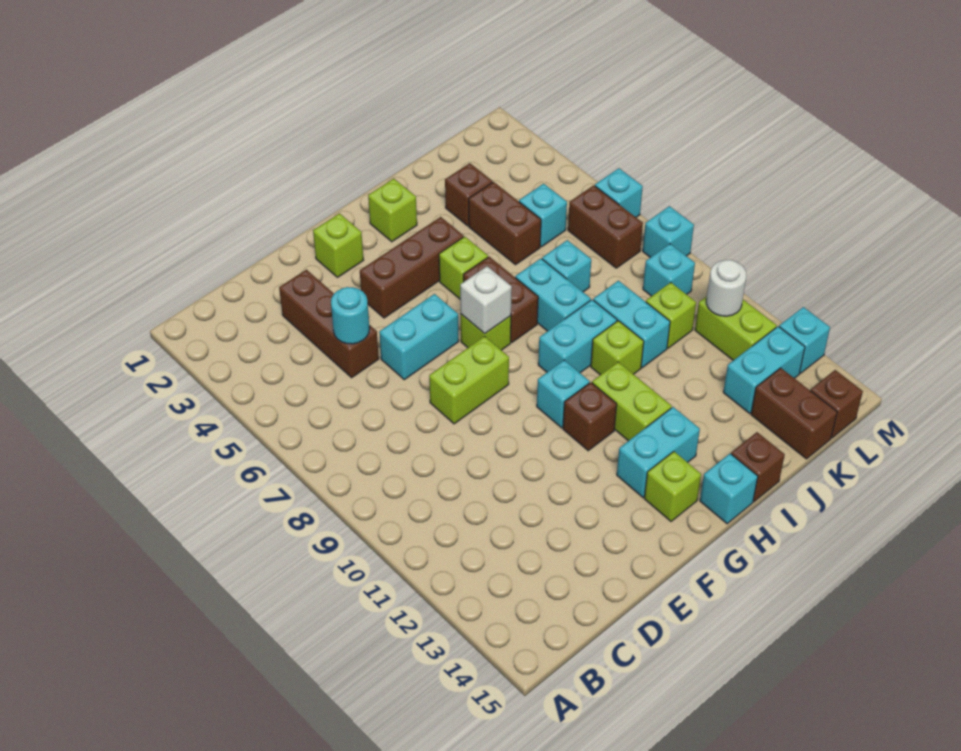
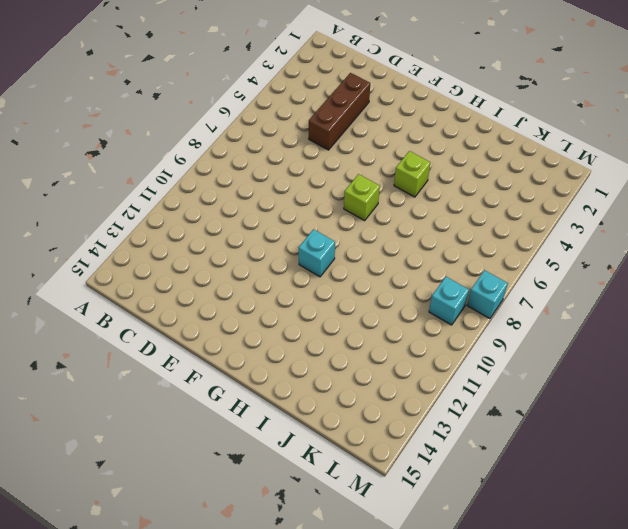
none -> cyan brick E6:F6 level 1
none -> lime brick E8:F8 level 1
none -> lime brick F2 level 1
none -> brown brick F4:H4 level 1

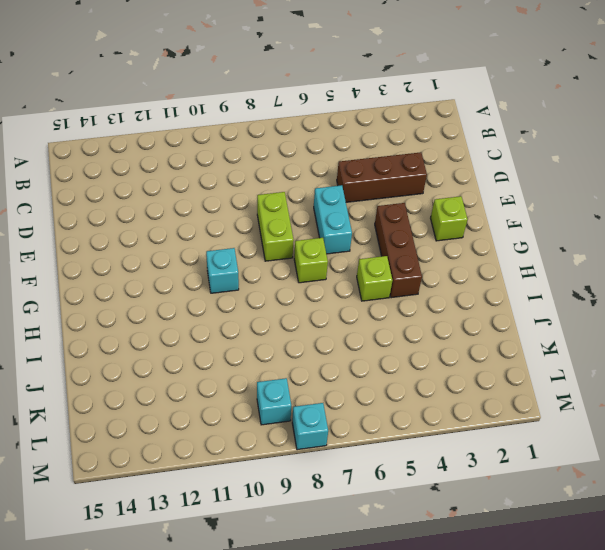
none -> brown brick G11 level 1
none -> cyan brick G13:H13 level 1
none -> lime brick G14 level 1
none -> lime brick H2 level 1

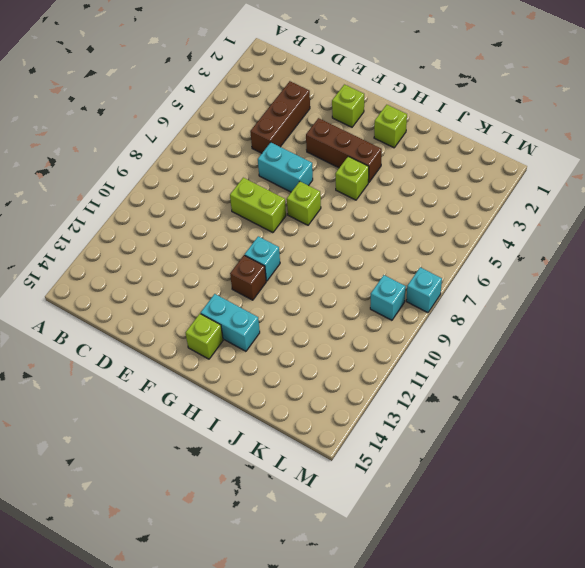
none -> brown brick H6:H7 level 1
none -> cyan brick H9:I9 level 1
none -> lime brick H11:H12 level 1
none -> cyan brick H15 level 1

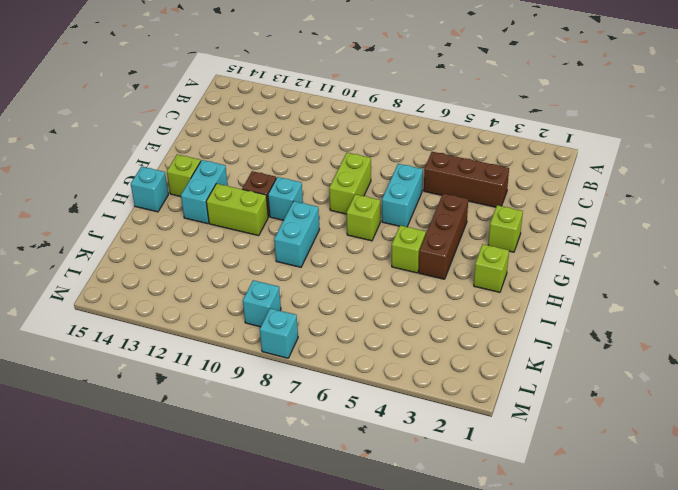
none -> brown brick H6:H7 level 1
none -> cyan brick I7:I8 level 1
none -> lime brick I10 level 1
none -> brown brick I15 level 1

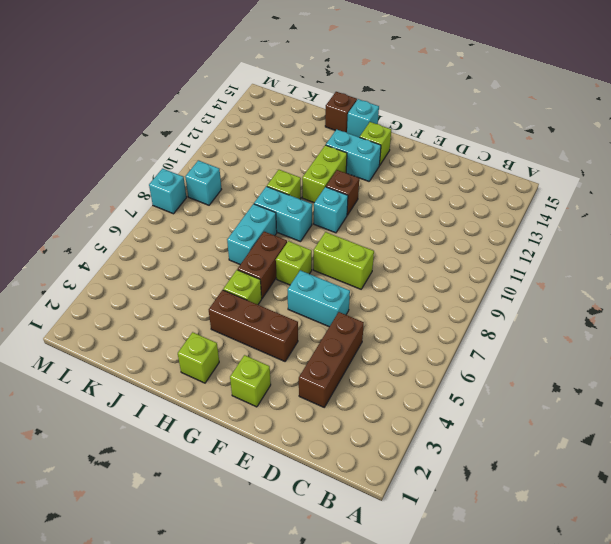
none -> brown brick J3 level 1
none -> brown brick J4:J5 level 1
none -> cyan brick J7 level 1
none -> cyan brick J9:J10 level 1

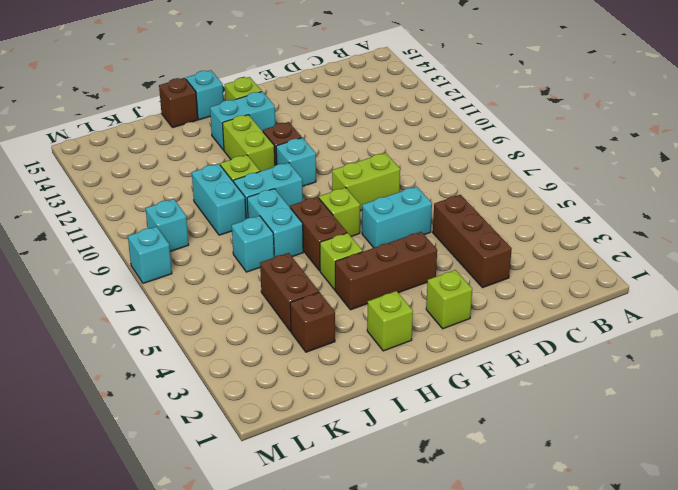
none -> cyan brick K5 level 1
none -> lime brick K10 level 1
none -> cyan brick K13:L13 level 1
none -> brown brick K14:K15 level 1

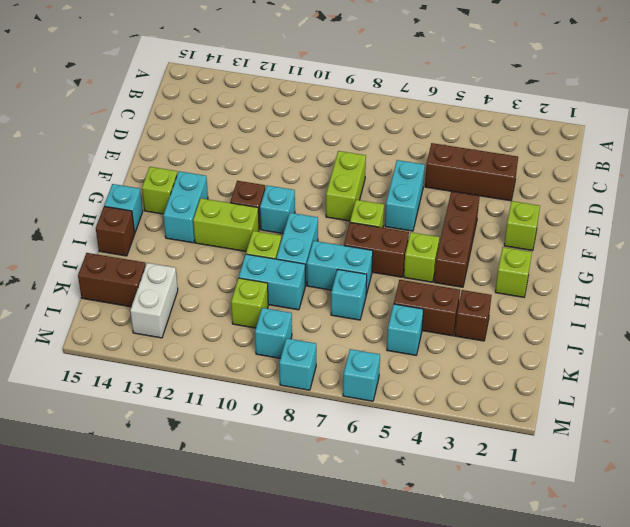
white brick K13:L13 level 1 -> cyan brick K13:L13 level 1
none -> brown brick L6:L7 level 1
none -> lime brick L11:L12 level 1
none -> brown brick L15 level 1
none -> cyan brick M13 level 1

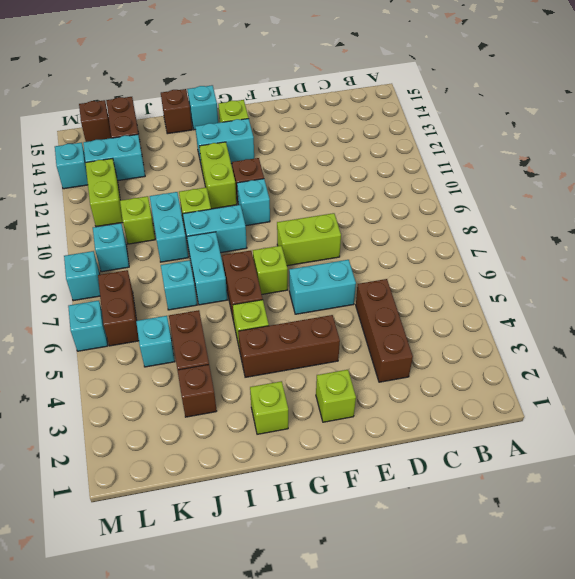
none -> cyan round brick D5 level 2
none -> white brick G7 level 2
none -> white round brick L11 level 2

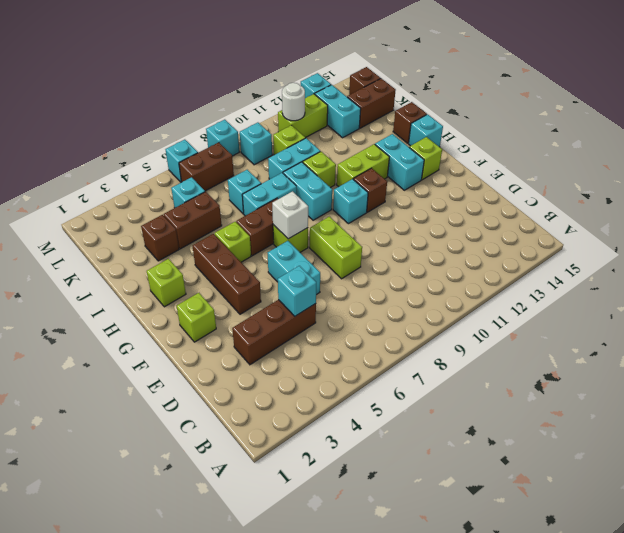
cyan brick D5 level 2 -> cyan round brick D5 level 2

